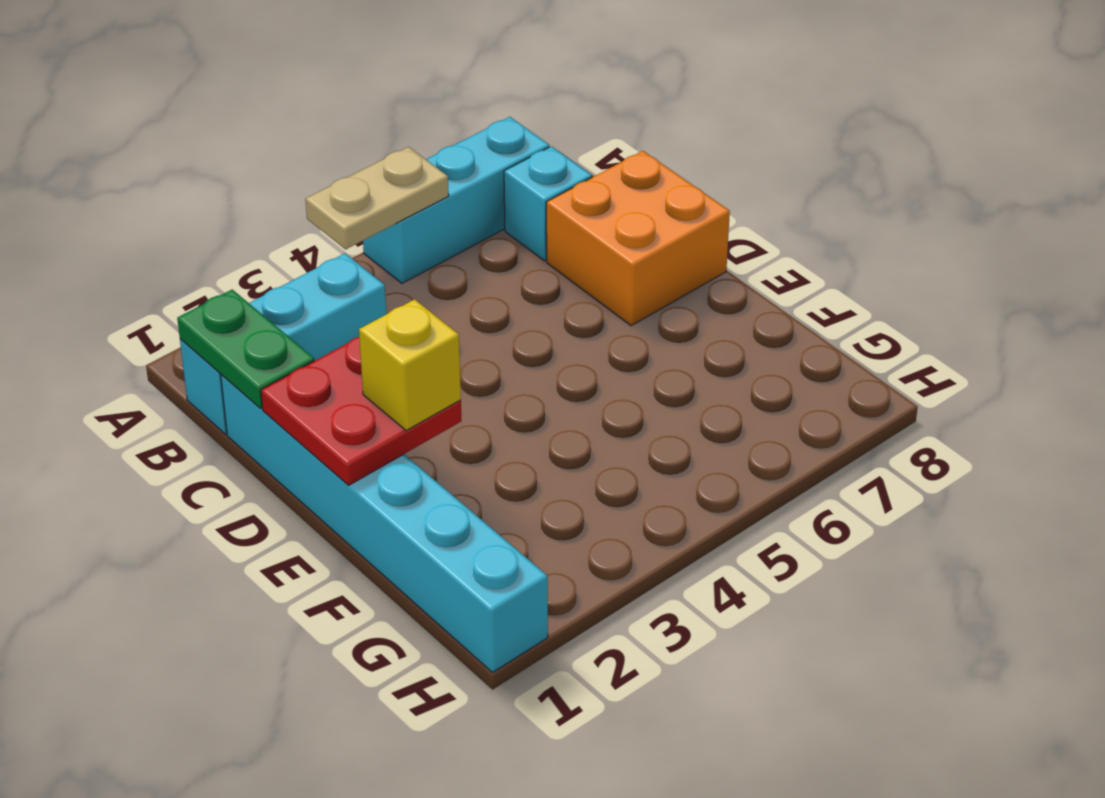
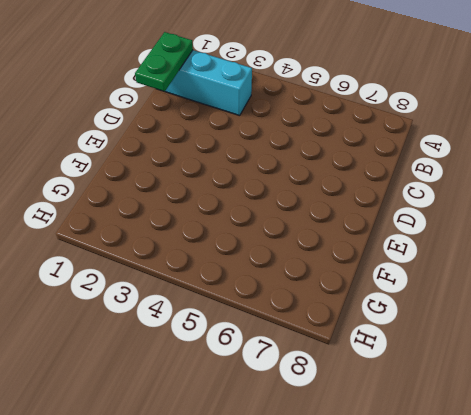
none -> cyan brick A5:A7 level 1
none -> cyan brick B7 level 1

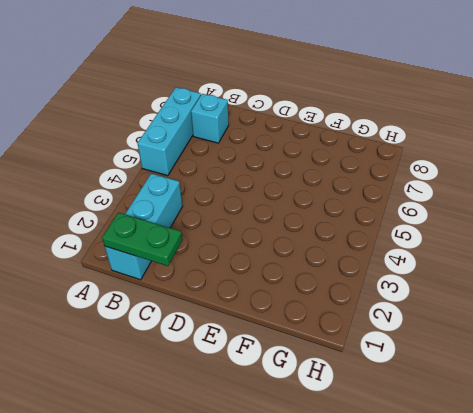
none -> cyan brick C1:H1 level 1
none -> orange brick C7:D8 level 1

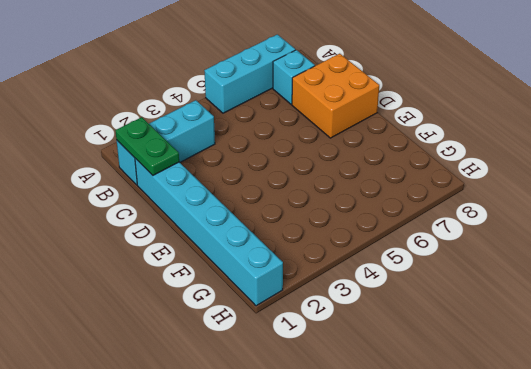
none -> tan plate A4:A5 level 2
none -> red plate D1:E2 level 2

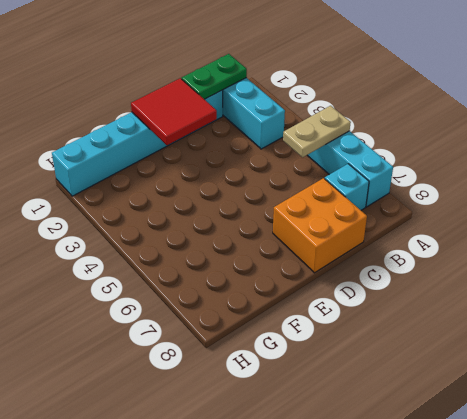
tan plate A5:B5 level 2 -> tan plate A4:A5 level 2
red tile D1:E2 level 2 -> red plate D1:E2 level 2
none -> yellow brick E2 level 3

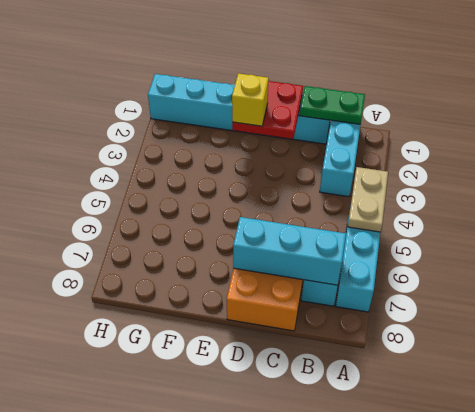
cyan brick B7:D7 level 2 -> none

